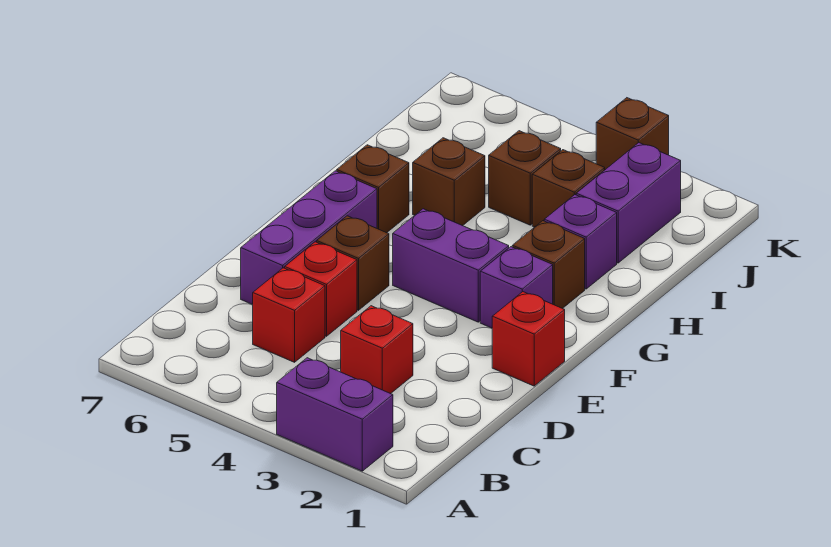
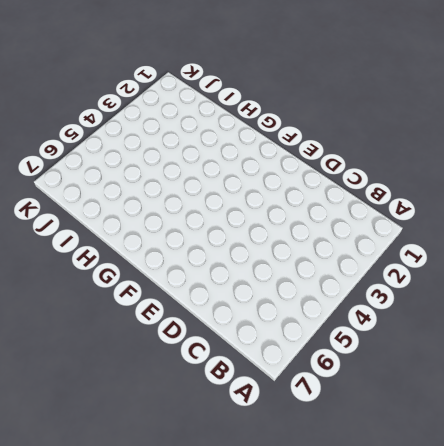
none -> purple brick A2:A3 level 1
none -> red brick C3 level 1
none -> red brick C5 level 1

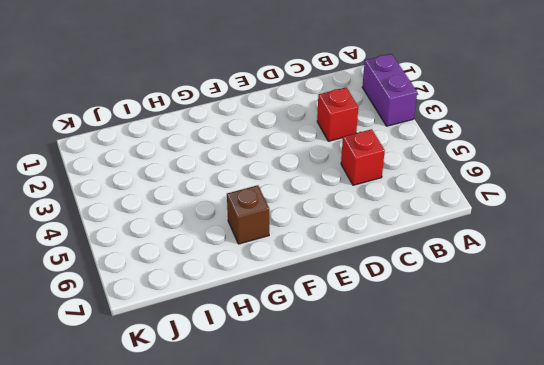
none -> red brick D5 level 1
none -> purple brick D6:F6 level 1
none -> red brick E1 level 1

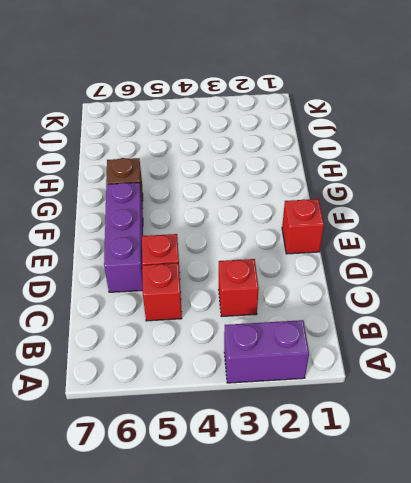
none -> brown brick E5 level 1
none -> purple brick F2 level 1
none -> purple brick F3:F4 level 1

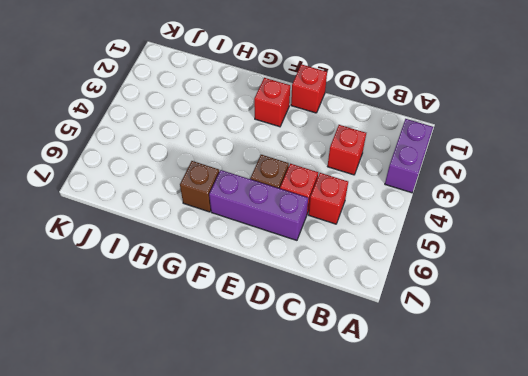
red brick F2 level 1 -> purple brick F2 level 1
none -> purple brick F3:F4 level 1
none -> brown brick G2 level 1
none -> purple brick H2 level 1

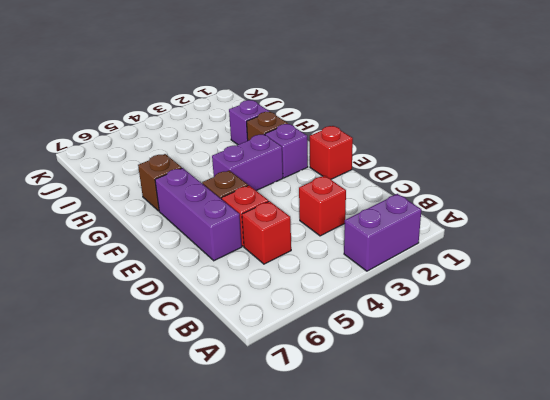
none -> brown brick H5 level 1
none -> purple brick I2:J2 level 1
none -> brown brick I3 level 1

